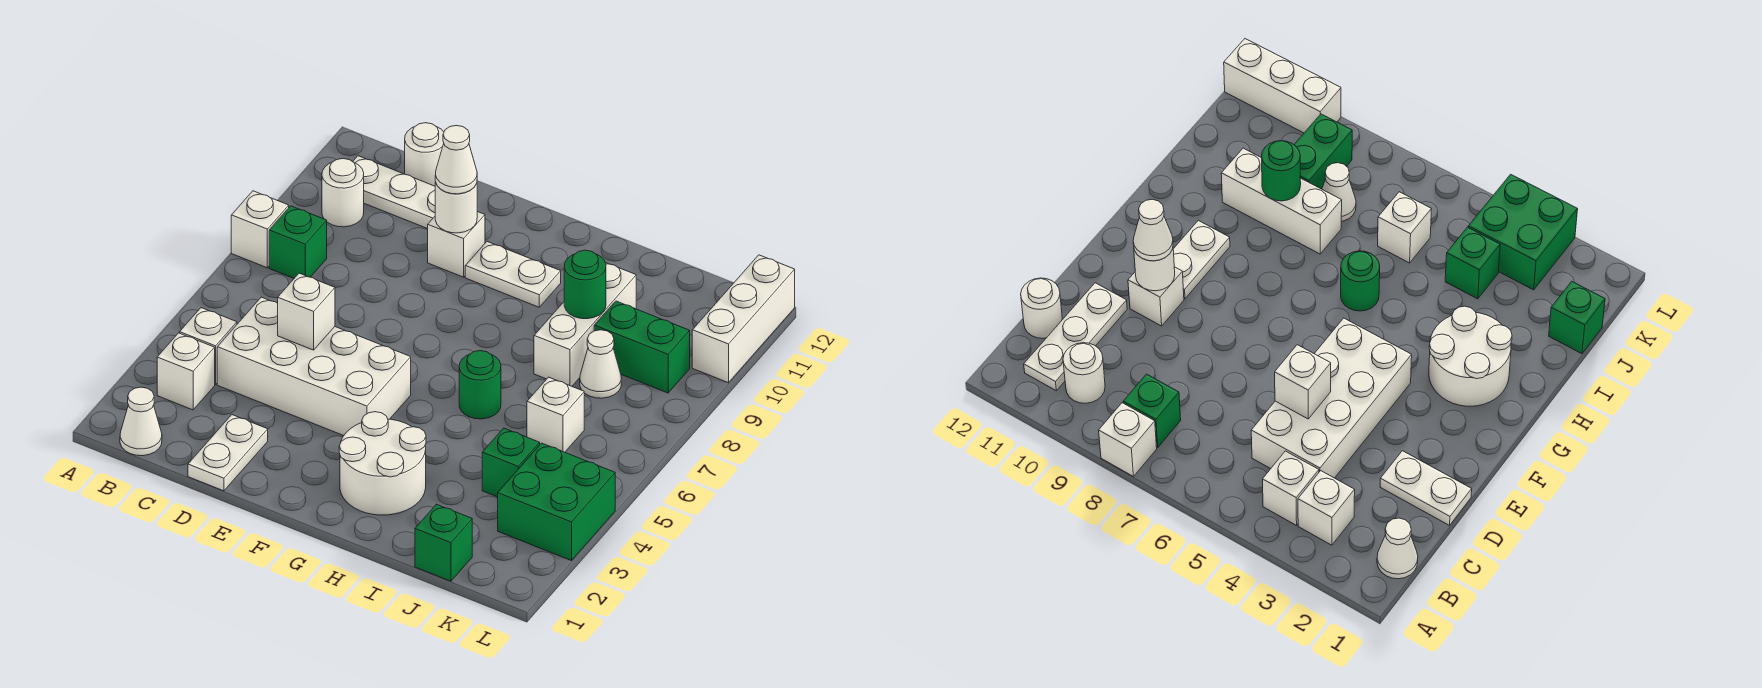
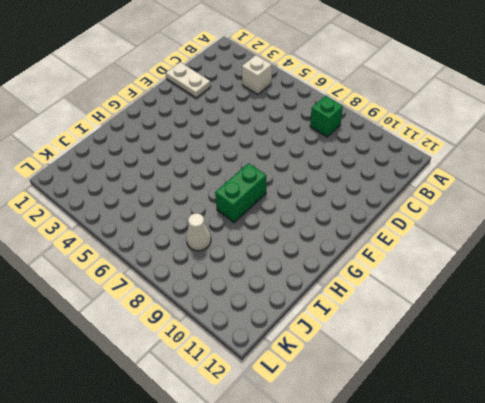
green brick G8:H8 level 1 -> green brick J9:K9 level 1
none -> white brick A8 level 1
none -> white cone B1 level 1
none -> white brick B3 level 1

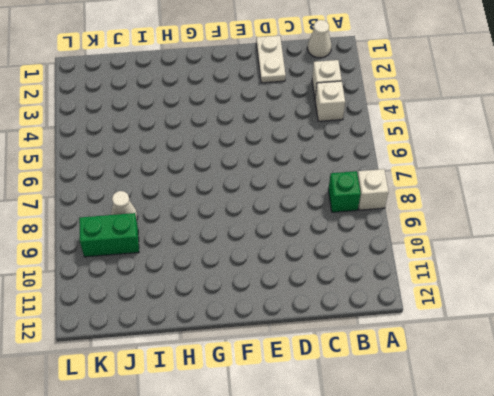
none -> white round brick B10 level 1
none -> white plate B11:D11 level 1
none -> white brick C4:F5 level 1

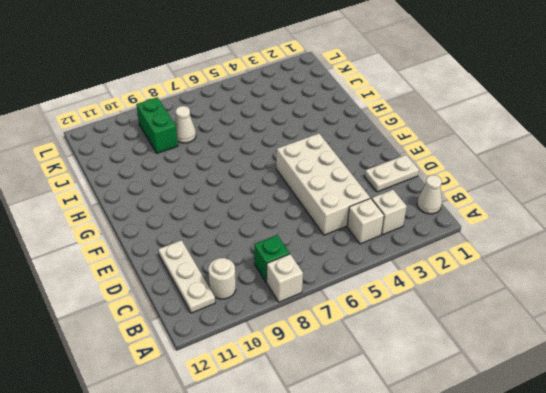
none -> white round brick C12 level 1
none -> white brick E10 level 1
none -> white plate F10:G10 level 1

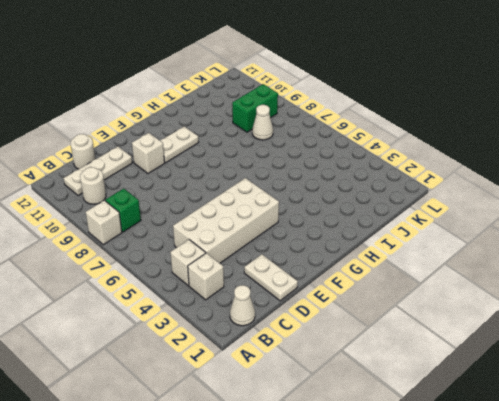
none -> white round brick G2:H3 level 1
none -> green round brick H6 level 1
none -> white brick I8:I10 level 1

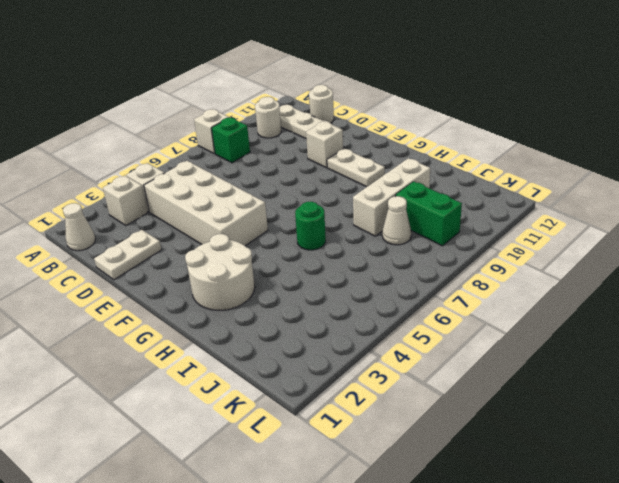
none -> green brick J1 level 1
none -> green brick J4 level 1
none -> white brick J6 level 1

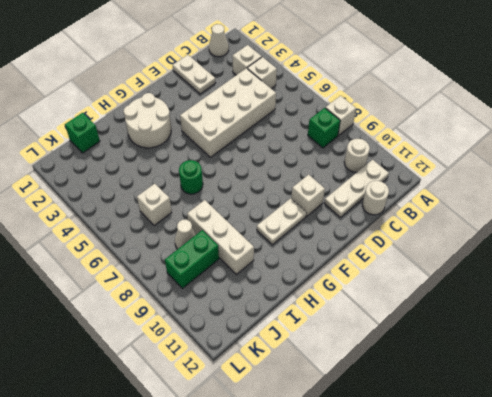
none -> green brick J4 level 1
none -> green brick K3:L4 level 1
none -> white brick L10:L12 level 1

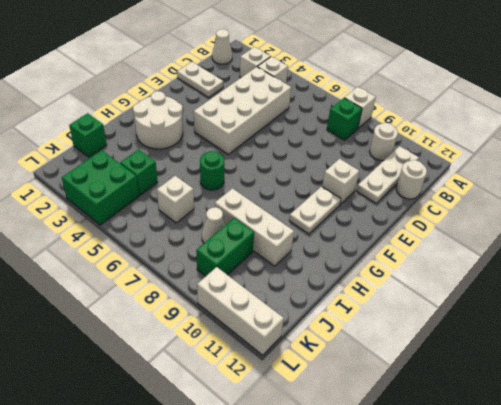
none -> white brick D5 level 2
none -> white round brick E10 level 2
none -> green round brick I9 level 2

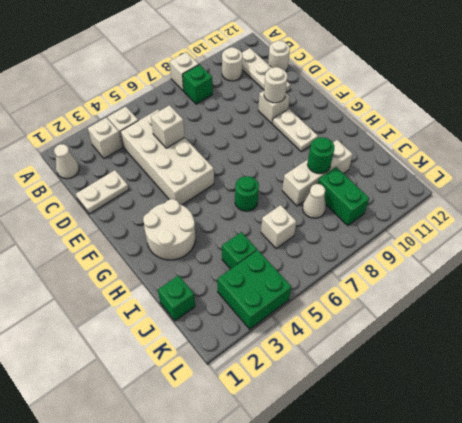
none -> white brick L10:L12 level 1
none -> white cone E10 level 3

